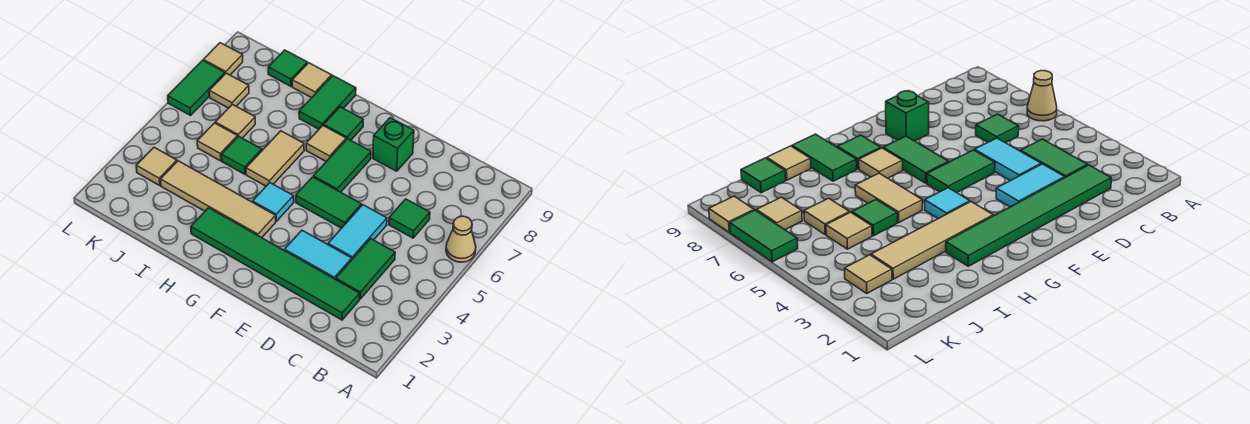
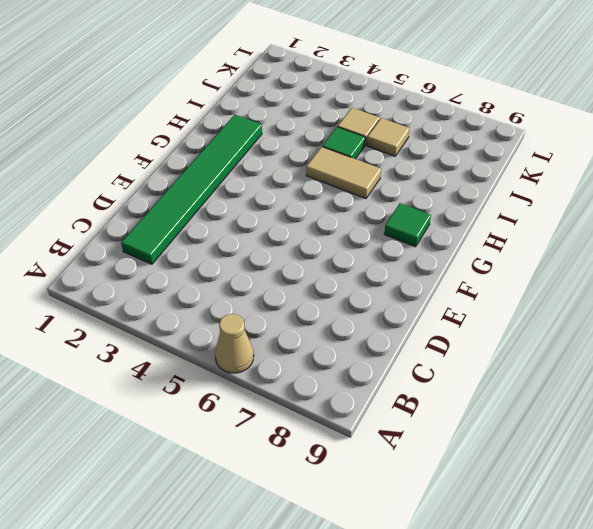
none -> green tile C3:C4 level 1
none -> green tile C6 level 1
none -> cyan tile D3:E3 level 1

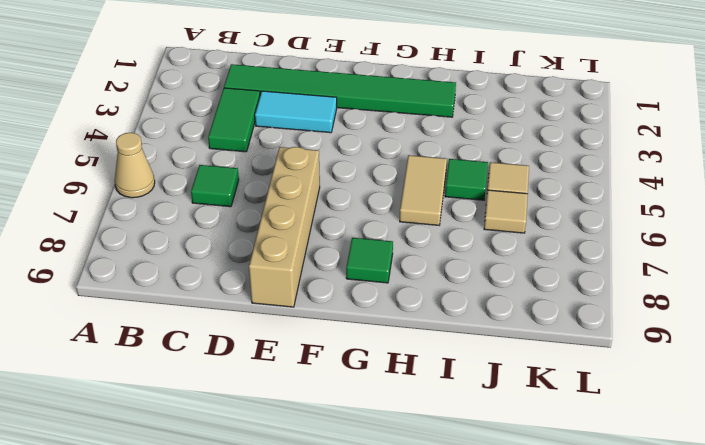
tan brick E6:E9 level 1 -> green brick E8 level 1
none -> cyan tile D4:D5 level 1
none -> green tile E5:F5 level 1
none -> green tile F6:F7 level 1

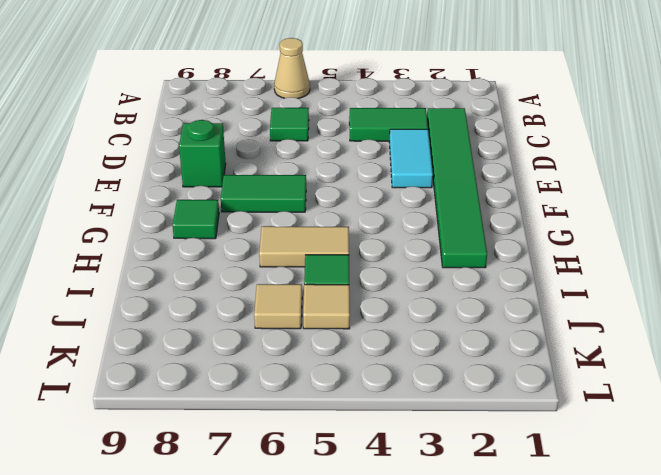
none -> cyan tile D4:D5 level 1
none -> green tile E5:F5 level 1
none -> tan tile G3:J3 level 1

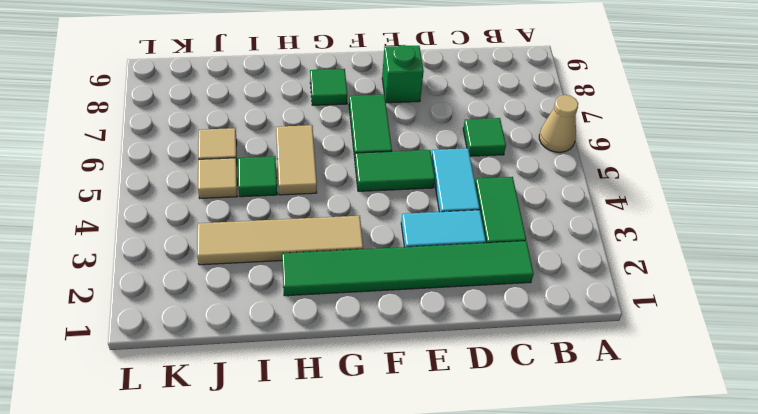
none -> cyan tile G4 level 1
none -> tan tile G7 level 1
none -> green tile H8:H9 level 1

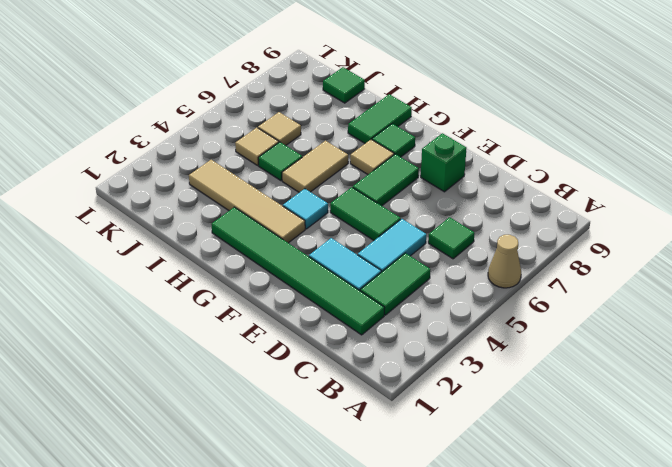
none -> tan tile I9 level 1
none -> tan tile K3 level 1
none -> tan tile K7 level 1

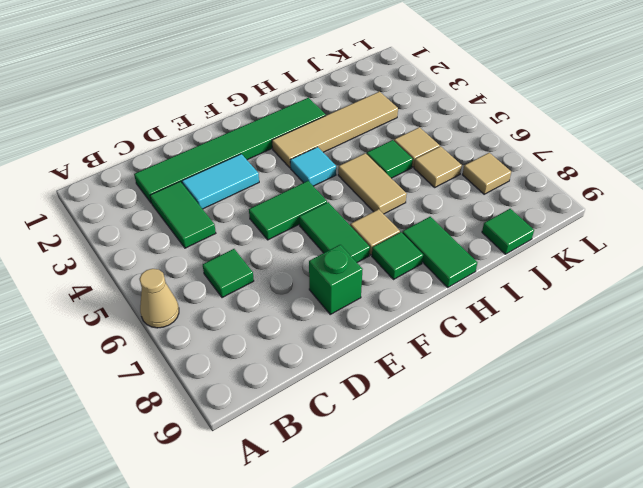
none -> cyan tile D4:D5 level 1
none -> tan tile I9 level 1
none -> tan tile K3 level 1

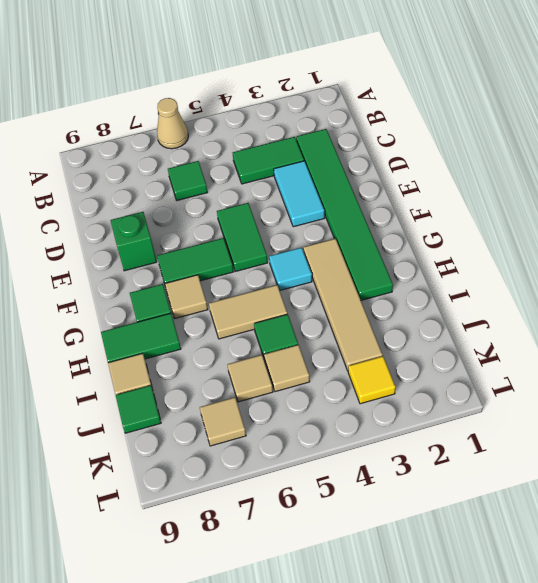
yellow tile K3 level 1 -> tan tile K3 level 1
none -> cyan tile D4:D5 level 1
none -> green tile L6:L7 level 1
none -> tan tile L8 level 1

